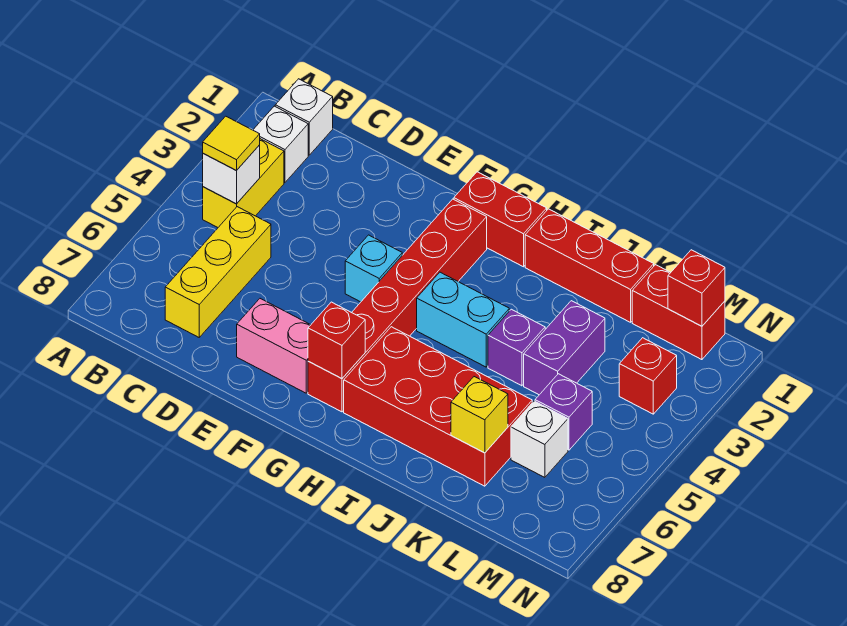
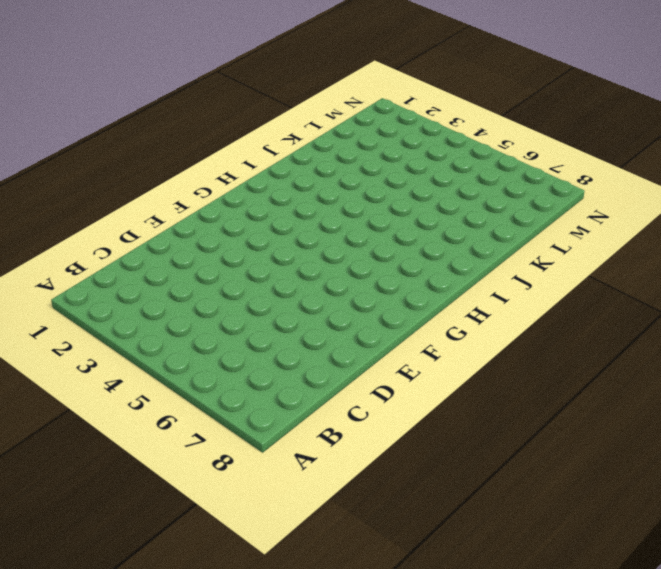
none -> white brick B1 level 1
none -> white brick B2 level 1
none -> yellow brick B3:B4 level 1

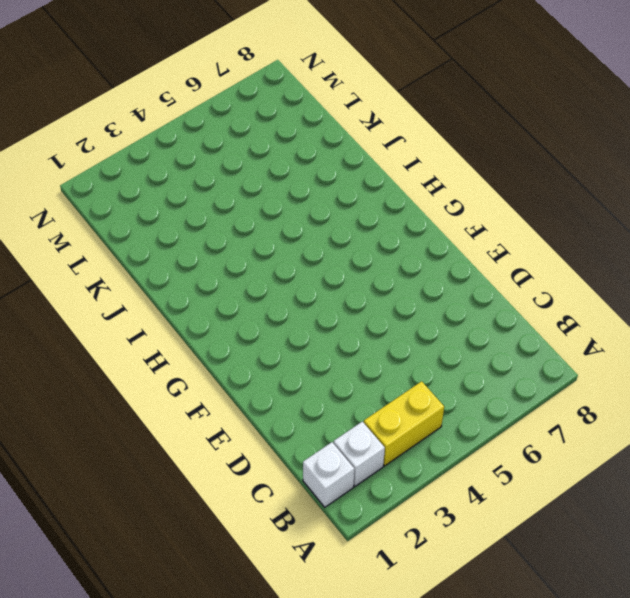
none -> yellow brick C5:C7 level 1
none -> pink brick E7:F7 level 1
none -> cyan brick F4 level 1

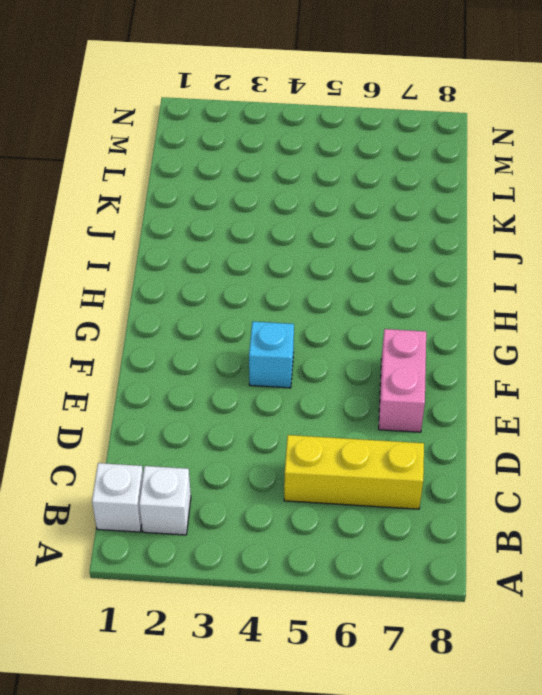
none -> yellow brick B3:B4 level 1
none -> red brick G1:H1 level 1
none -> red brick G2:G7 level 1

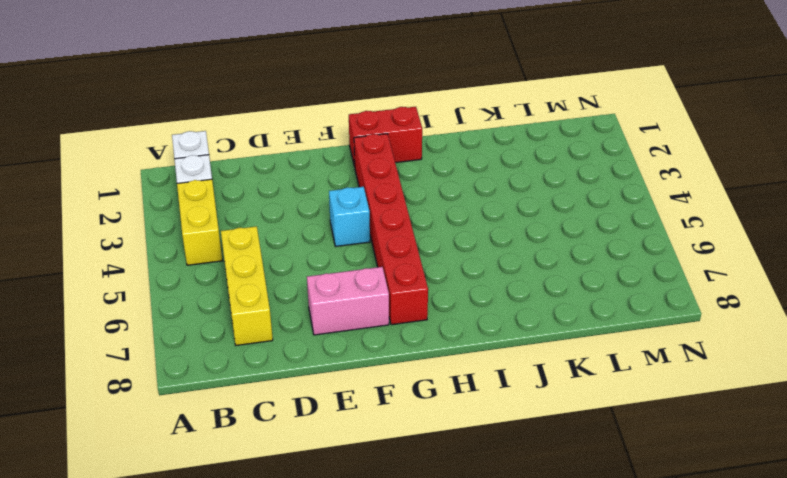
none -> cyan brick H4:I4 level 1
none -> red brick H6:K7 level 1
none -> red brick I1:K1 level 1

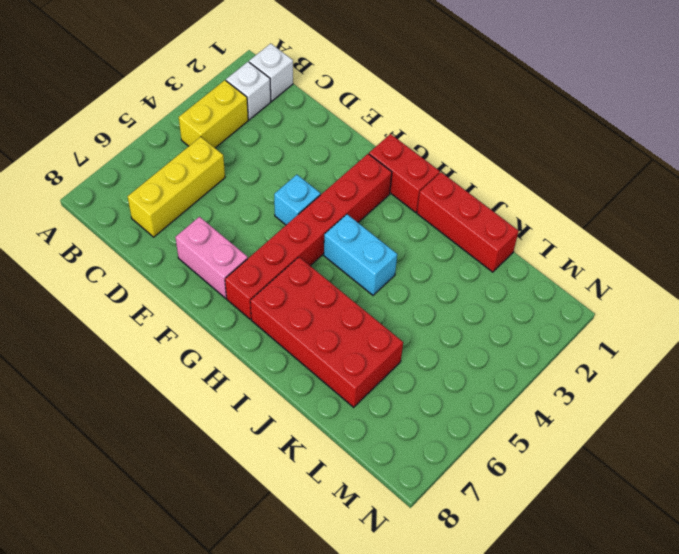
none -> purple brick J4 level 1
none -> purple brick K3:K4 level 1
none -> red brick L1:M1 level 1

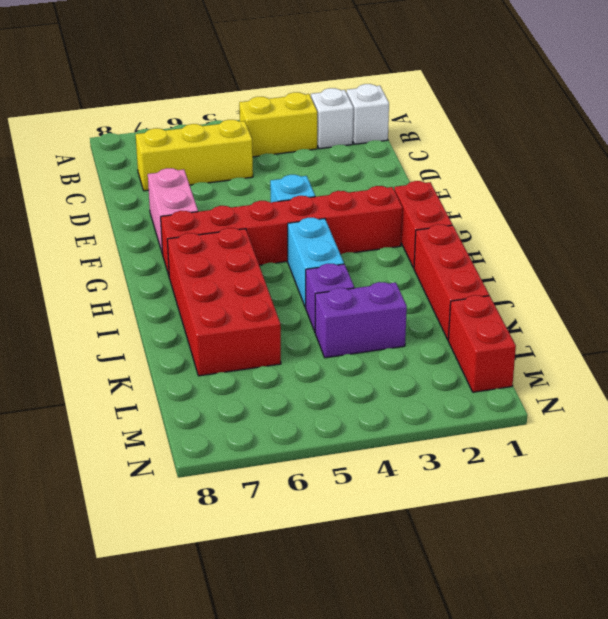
none -> purple brick L5 level 1
none -> white brick L6 level 1
none -> red brick M3 level 1

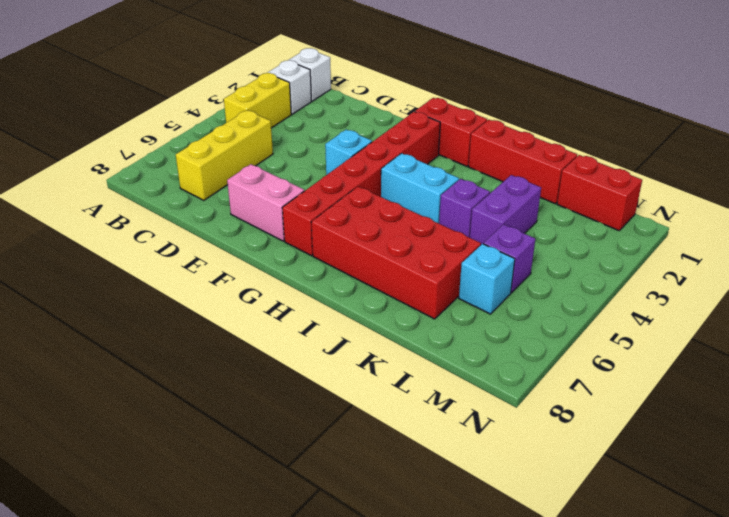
cyan brick L6 level 1 -> white brick L6 level 1
none -> red brick M3 level 1
none -> white brick B4 level 2
none -> red brick G7 level 2

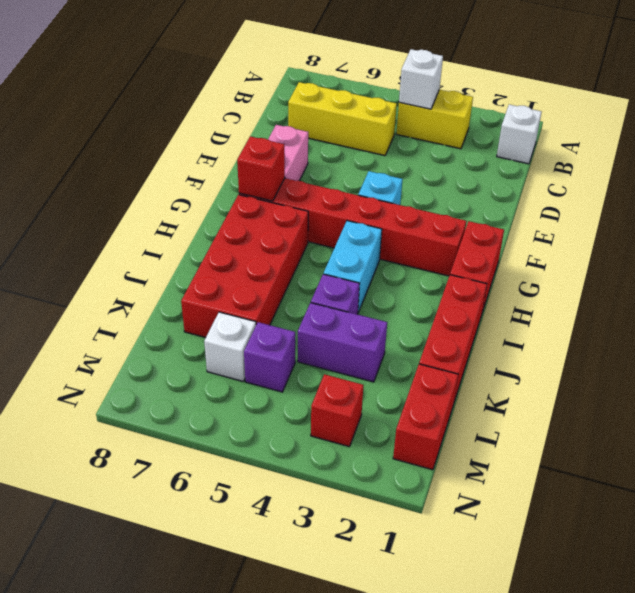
none -> white brick B2 level 1
none -> yellow brick K7 level 2
none -> red brick M1 level 2

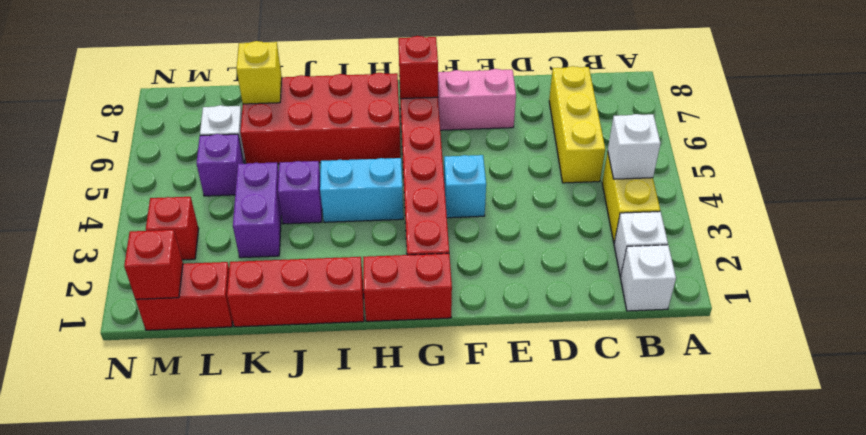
none -> yellow tile B4 level 3

